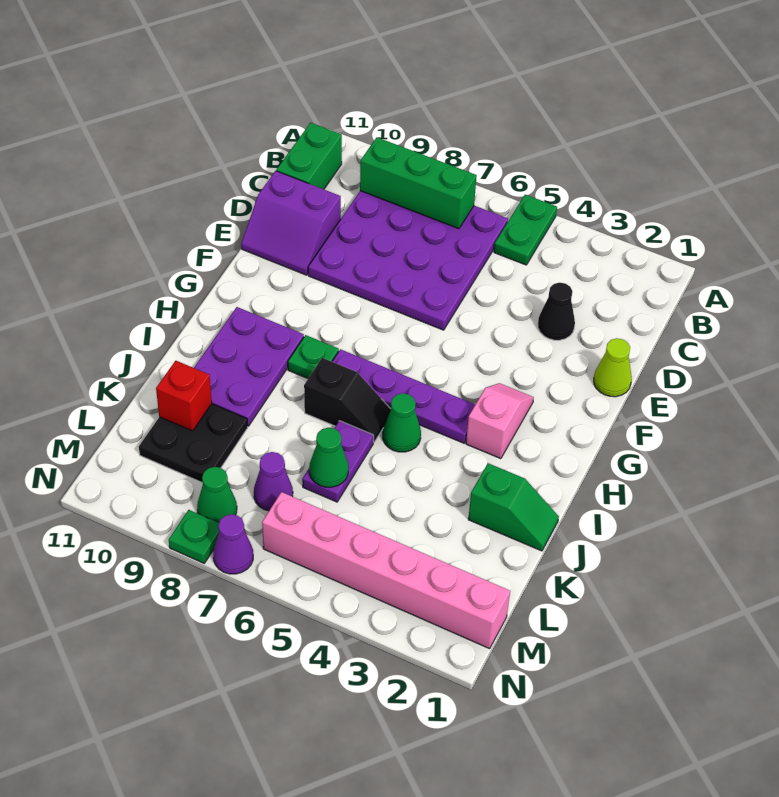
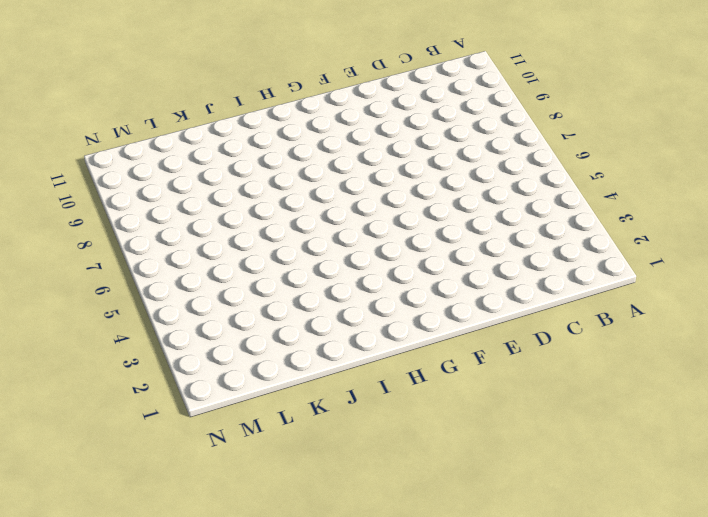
none -> green plate A5:B5 level 1
none -> purple plate B6:E9 level 1
none -> green brick B11:C11 level 1

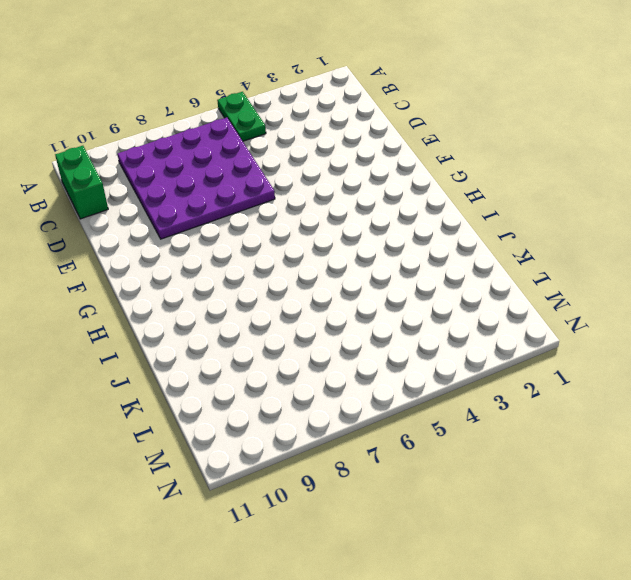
none -> black cone D3 level 1
none -> purple slope D10:E11 level 1 top D
none -> lime cone E1 level 1

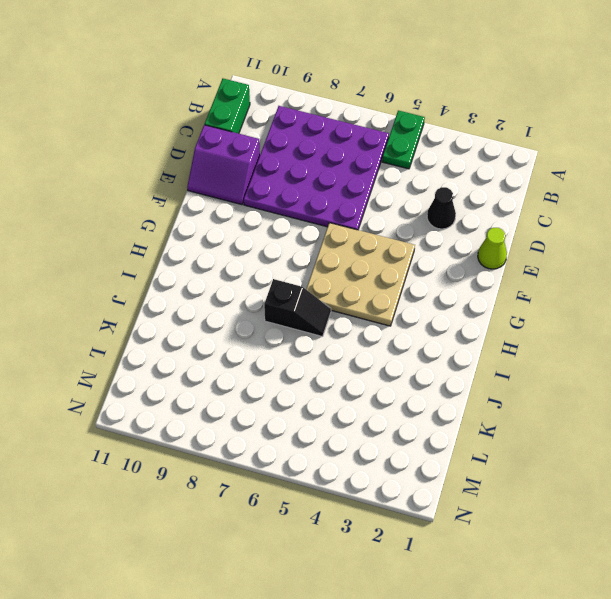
tan plate F4:H6 level 1 -> purple plate H4:H7 level 1
none -> pink slope G3:H3 level 1 top H
none -> green plate H8 level 1
none -> purple plate H9:J10 level 1

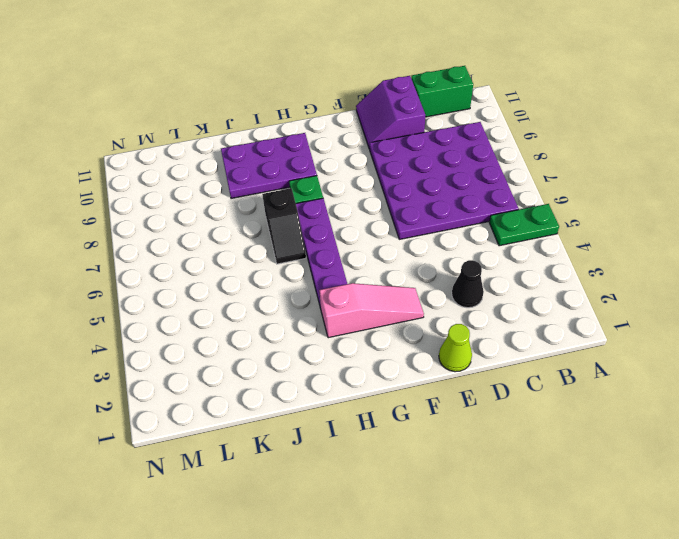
pink slope F3:H3 level 1 top H -> pink slope G3:H3 level 1 top H
none -> green cone I5 level 1
none -> green slope J1:J2 level 1 top 2
none -> purple plate J6:K6 level 1

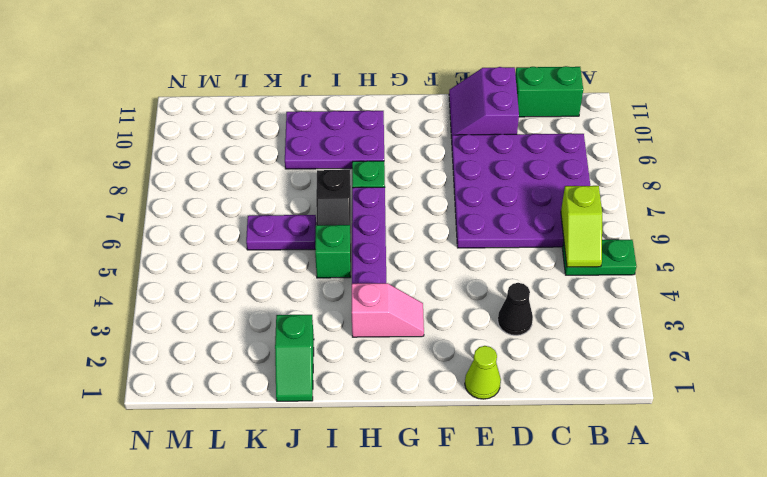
lime slope B5:B6 level 2 top 6 -> none
green brick I5 level 1 -> green cone I5 level 1
none -> black plate K9:L10 level 1
none -> purple cone L7 level 1
none -> pink brick M1:M6 level 1

